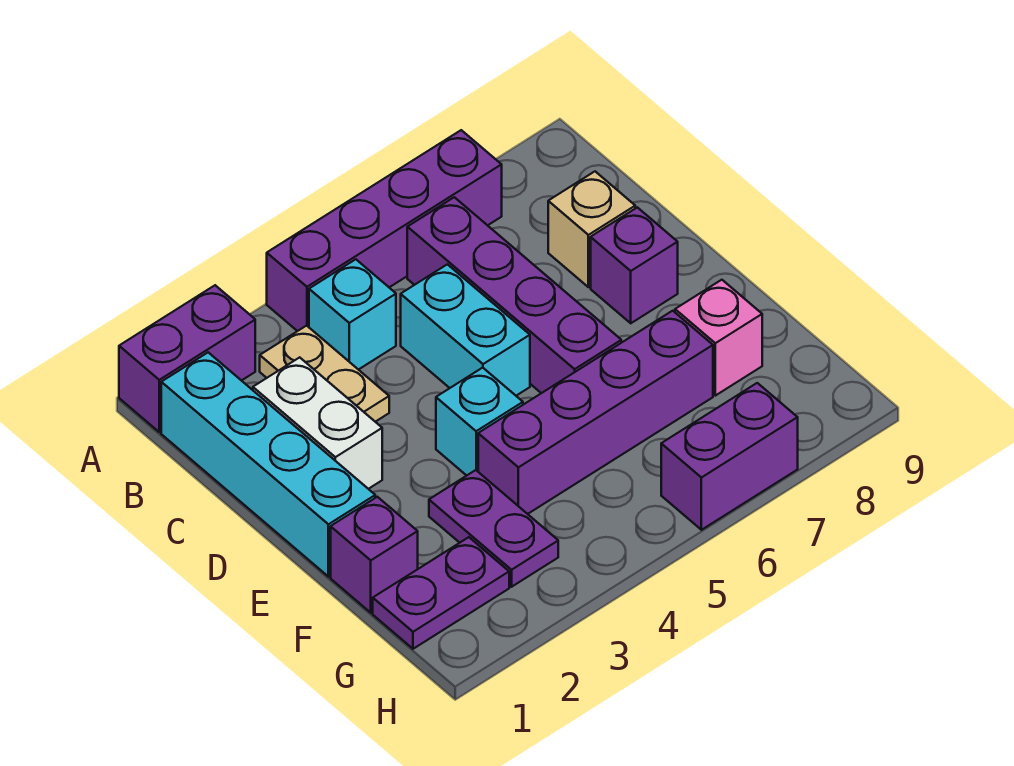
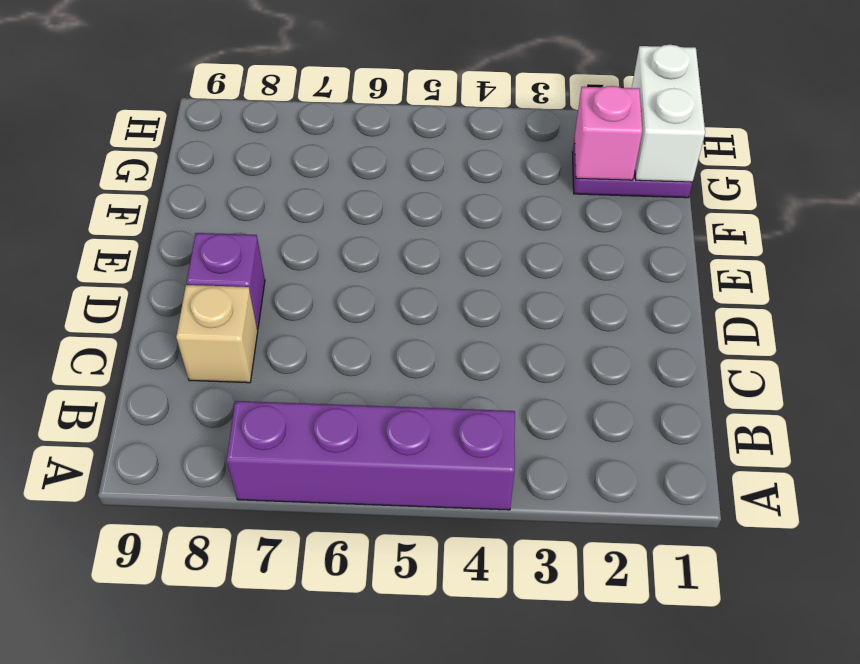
white brick G1:H1 level 2 -> white brick C2:D2 level 1
pink brick G2 level 2 -> pink brick F8 level 1
none -> purple brick A1:A2 level 1
none -> cyan brick B1:E1 level 1
none -> tan plate B3:C3 level 1

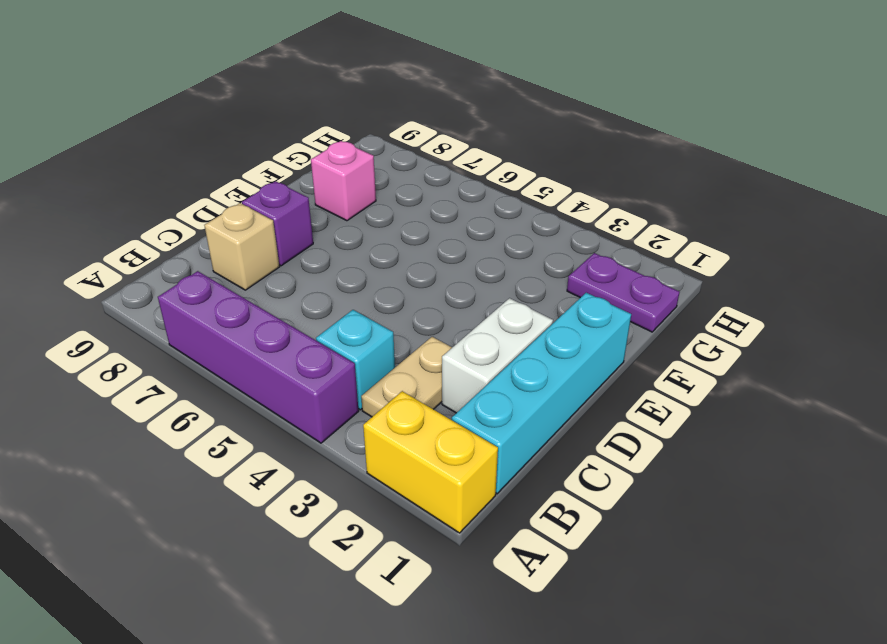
yellow brick A1:A2 level 1 -> purple brick A1:A2 level 1
none -> purple brick B6:E6 level 1
none -> cyan brick C5:D5 level 1
none -> cyan brick E4 level 1

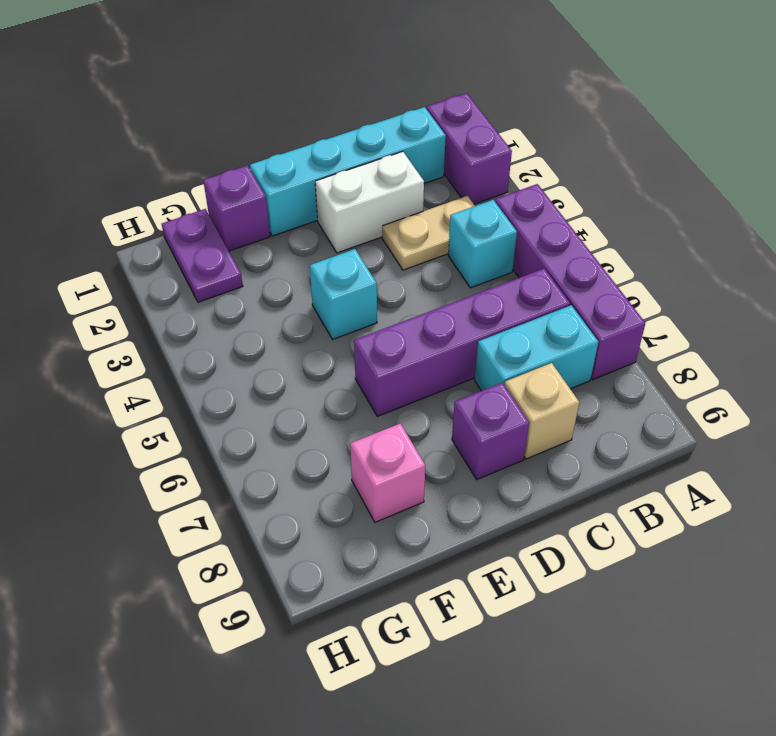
cyan brick B7:C7 level 1 -> cyan brick C5:D5 level 1
none -> purple plate F3:G3 level 1
none -> purple brick F4:F7 level 1
none -> purple brick H6:H7 level 1

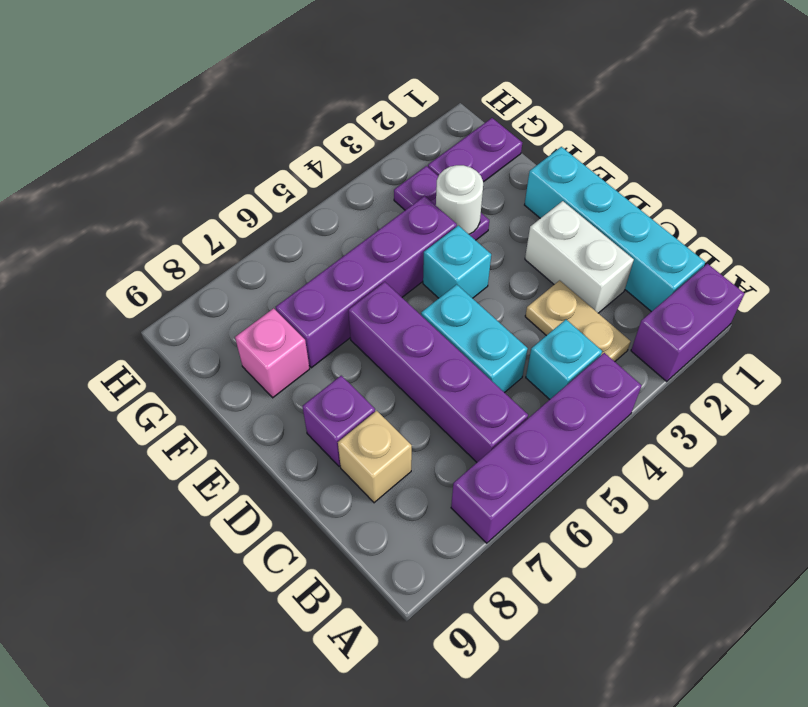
white round brick F3 level 2 -> none
none -> purple brick F1 level 1
none -> purple brick H6:H7 level 1

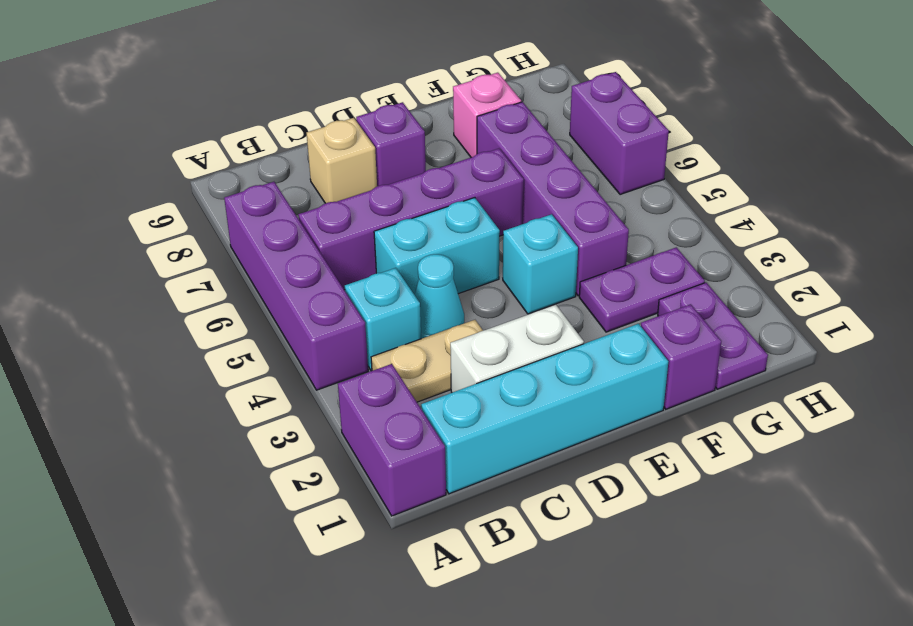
cyan cone C4 level 1 -> none

